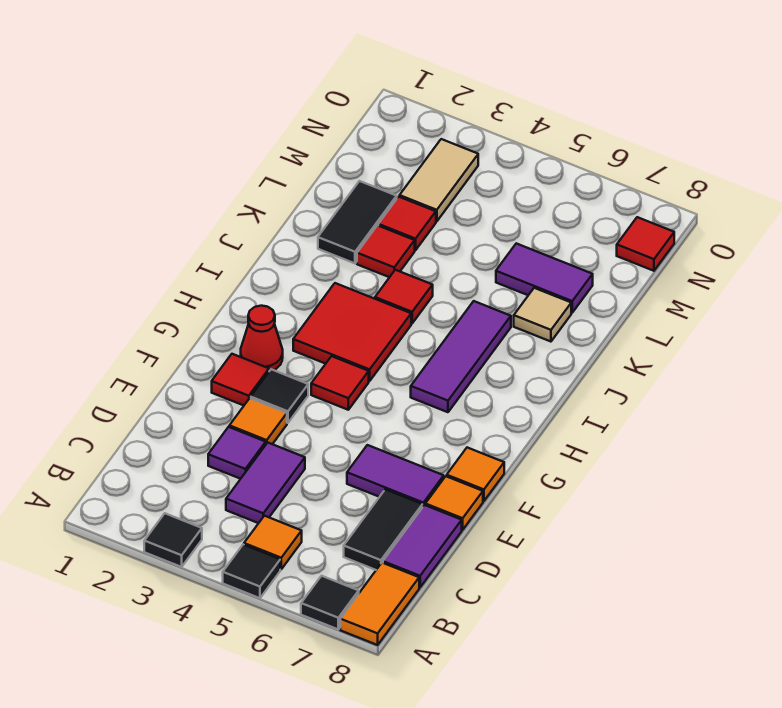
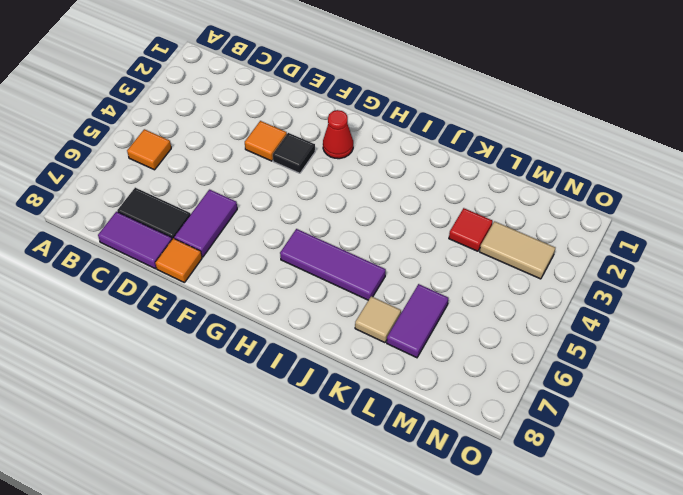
none -> black tile A3 level 1
none -> black tile A5 level 1
none -> black tile A7 level 1

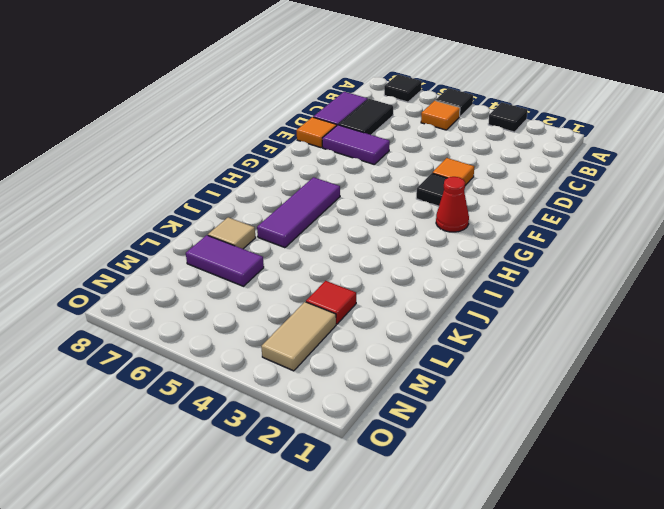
none -> orange tile A8:B8 level 1
none -> purple tile C4:D4 level 1
none -> purple tile D3 level 1

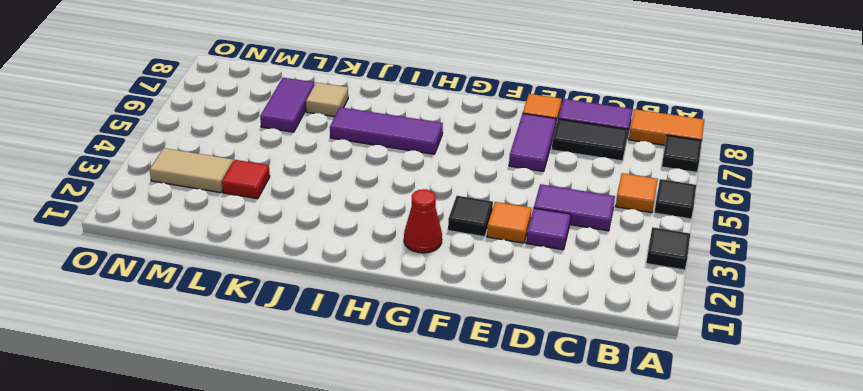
none -> red tile F2 level 1
none -> orange tile F8 level 1
none -> red tile G4 level 1

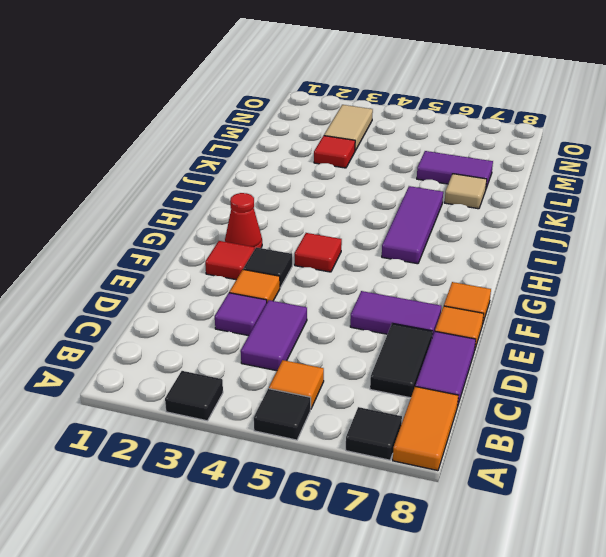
none -> red tile H3:I4 level 1
none -> red tile J4 level 1
none -> black tile K2:L2 level 1

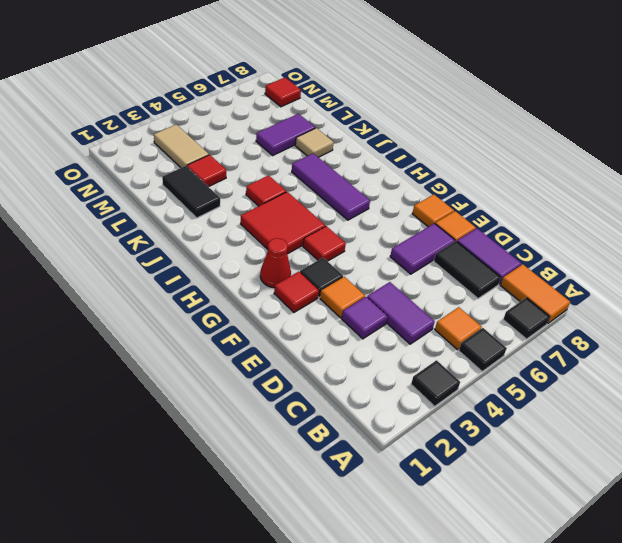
none -> red tile K3 level 1

